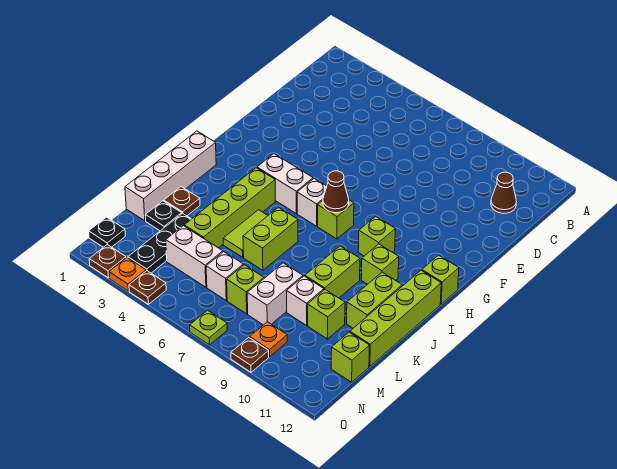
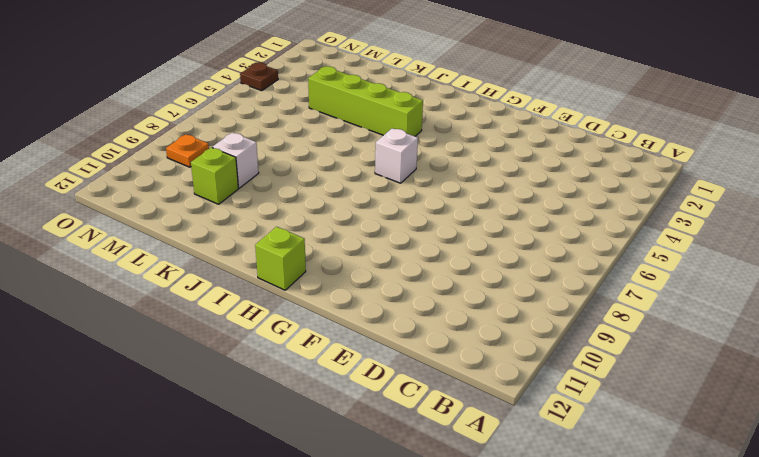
none -> brown cone C11 level 1
none -> white brick H4:H5 level 1
none -> lime brick H7 level 1
none -> lime brick H9 level 1

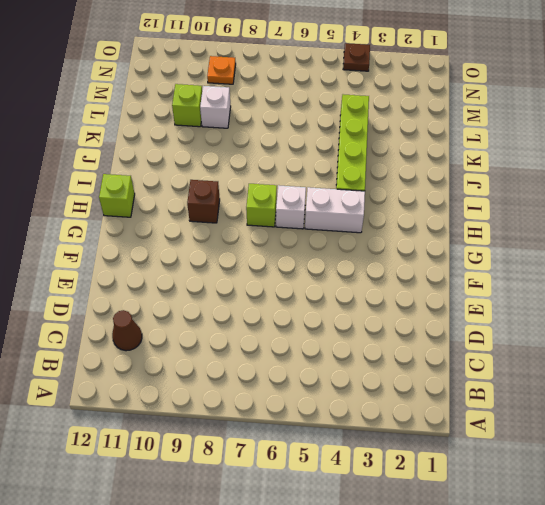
brown brick H9 level 1 -> lime brick H9 level 1
none -> white brick I1:L1 level 1
none -> lime brick I10 level 1
none -> lime brick I12:L12 level 1
none -> lime tile J5:K5 level 1

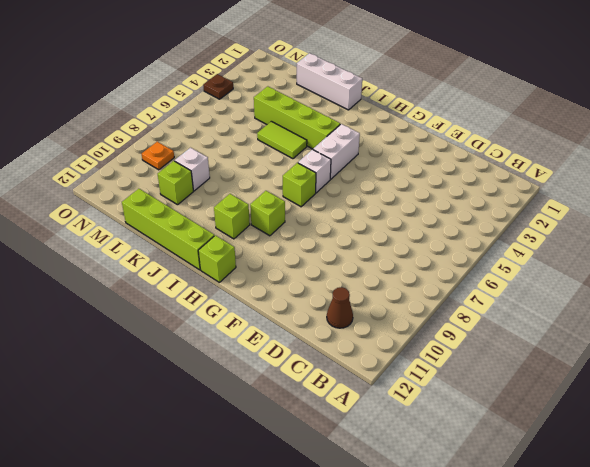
white brick J1:L1 level 1 -> white brick I1:L1 level 1
none -> lime brick J6:K6 level 1
none -> lime brick J9:K9 level 1
none -> lime brick J11:K11 level 1
none -> brown plate K2 level 1

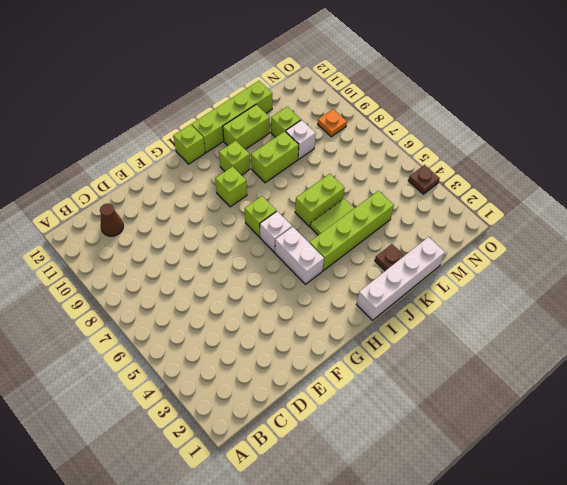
none -> black plate L2 level 1
none -> black plate L3:N3 level 1
none -> white brick L8:M8 level 1
none -> white brick M4:M5 level 1

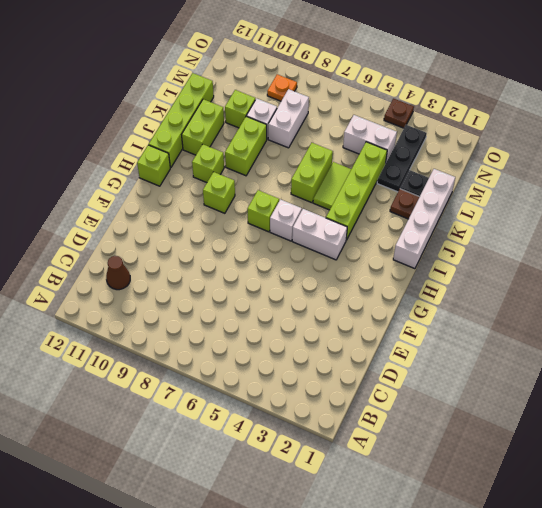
none -> white brick M6 level 1
none -> lime brick M7 level 1
none -> lime brick M12 level 1
none -> black plate N1 level 1

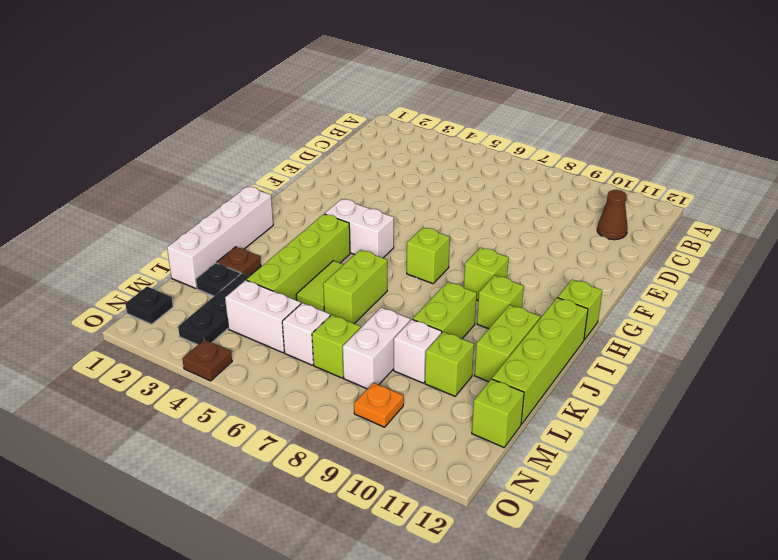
none -> white brick H6 level 1
none -> brown plate O2 level 1
none -> orange plate O3 level 1
none -> lime plate O7 level 1

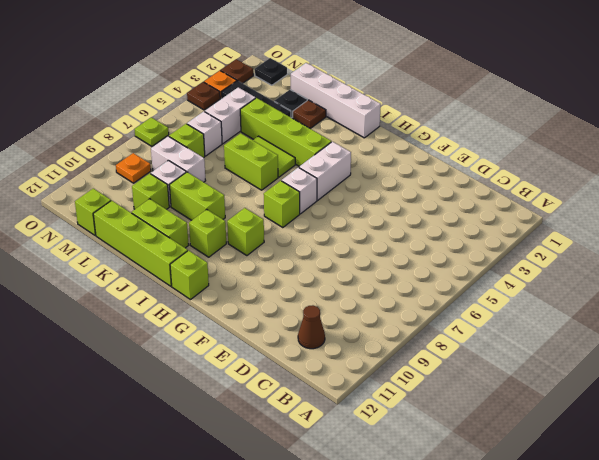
none -> brown plate O9 level 1
none -> brown cone H7 level 2

